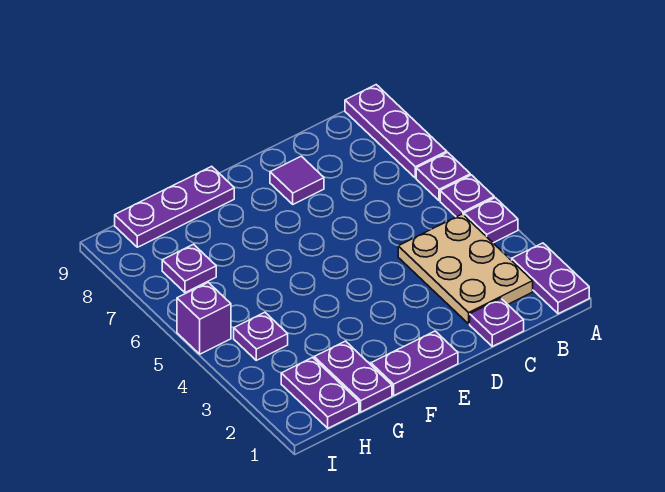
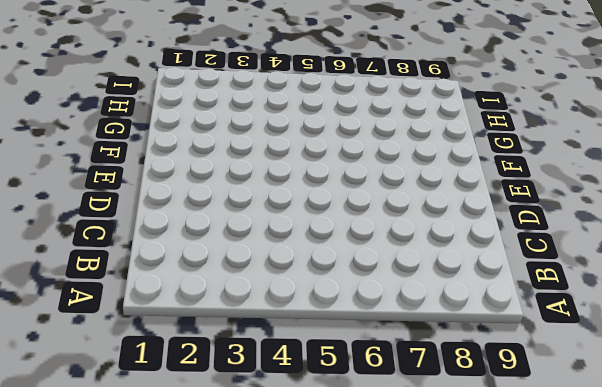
none -> purple plate A1:A2 level 1
none -> purple plate A4 level 1
none -> purple plate A5 level 1

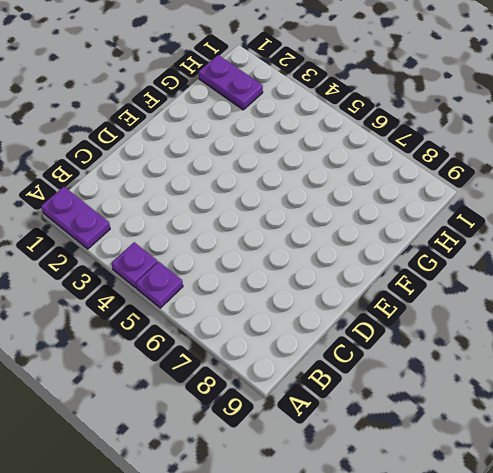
none -> purple plate A6 level 1
none -> purple plate A7:A9 level 1
none -> tan plate B2:C4 level 1

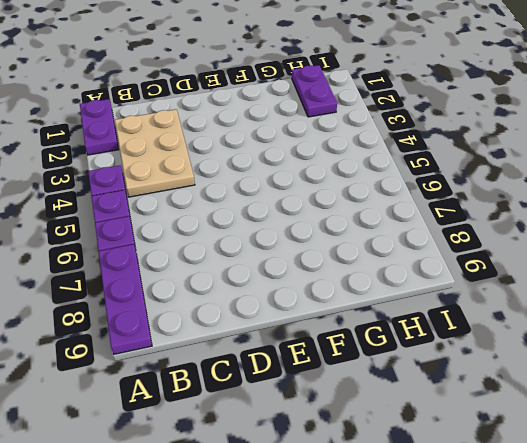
none -> purple plate C1 level 1
none -> purple tile D8 level 1
none -> purple plate E1:F1 level 1

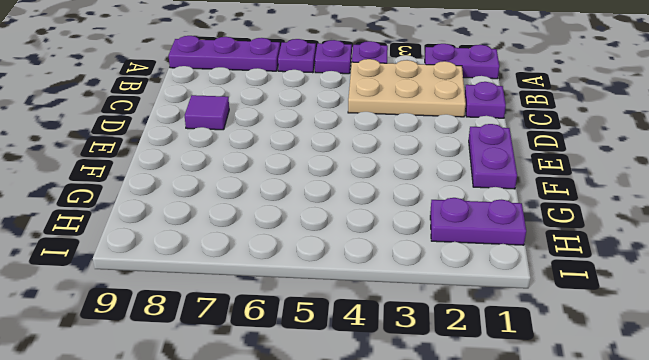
none -> purple plate F9:H9 level 1
none -> purple plate G1:G2 level 1
none -> purple plate H4 level 1

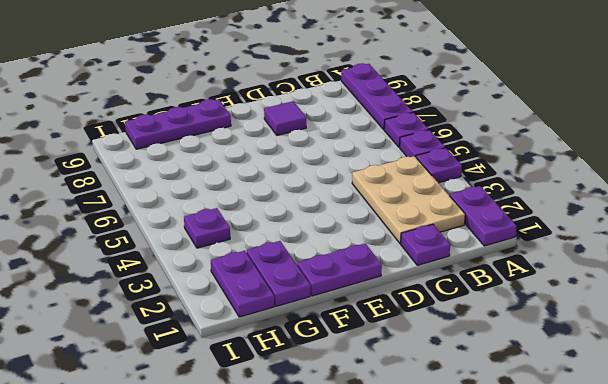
none -> purple plate H7 level 1
none -> purple brick I5 level 1

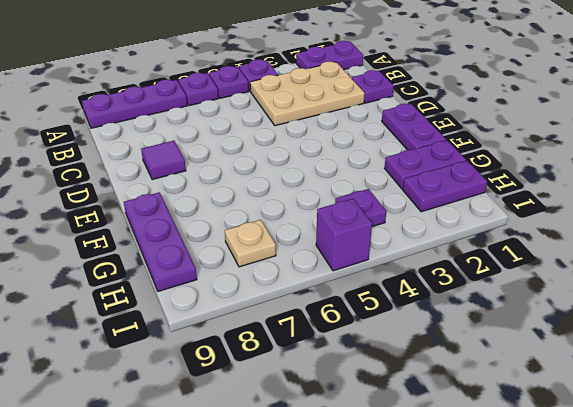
tan plate H7 level 1 -> purple plate H7 level 1

